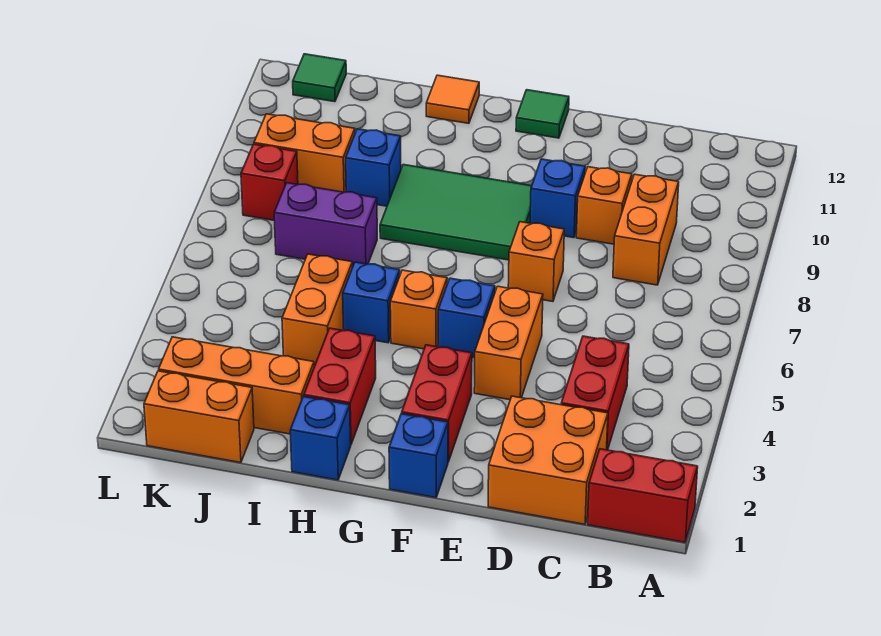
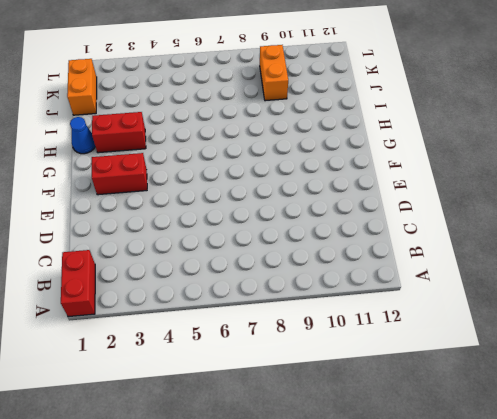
blue cone H1 level 1 -> blue brick H1 level 1
none -> orange brick C1:D2 level 1
none -> red brick C3:C4 level 1
none -> orange brick C8:C9 level 1

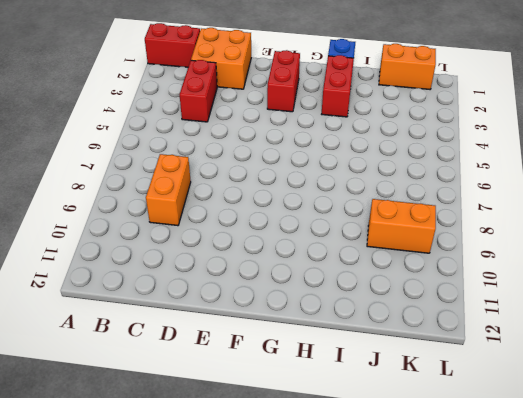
none -> orange brick D9 level 1
none -> orange brick E4:E5 level 1
none -> orange brick E7 level 1

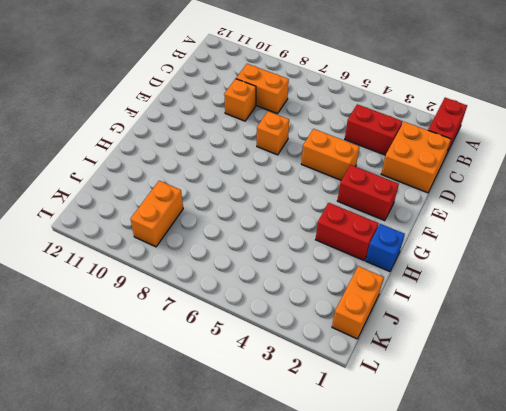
none -> blue brick E9 level 1
none -> blue brick F1 level 1
none -> blue brick F5 level 1

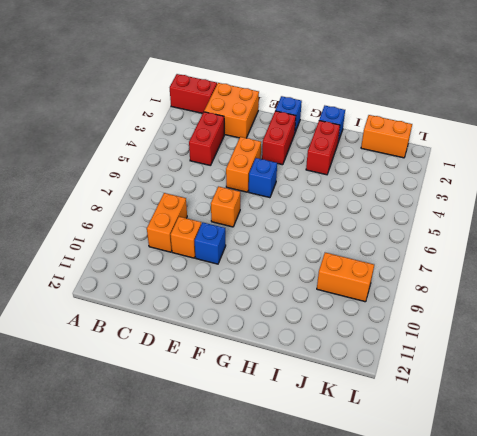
none -> green tile F8:H9 level 1
none -> green tile F12 level 1
none -> orange brick G5 level 1

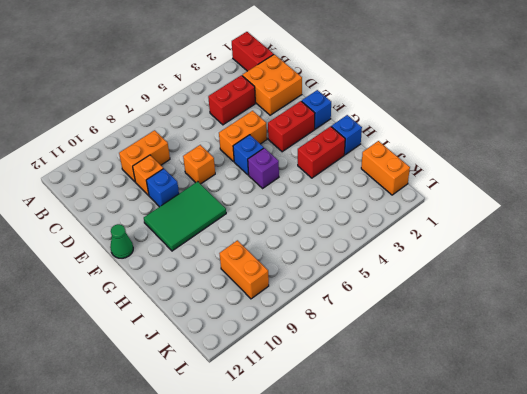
green tile F8:G10 level 1 -> green tile F8:H9 level 1
green cone F12 level 1 -> green tile F12 level 1
purple brick G5 level 1 -> orange brick G5 level 1
none -> blue brick H5 level 1
none -> orange tile H12 level 1
none -> orange brick I2:K2 level 1

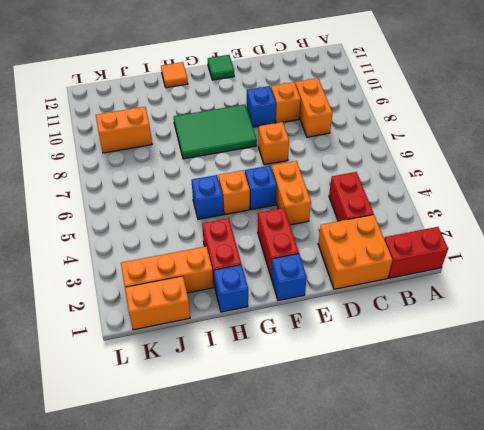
none -> orange brick I4:I5 level 1
none -> purple brick I7:J7 level 1
none -> blue brick I9 level 1

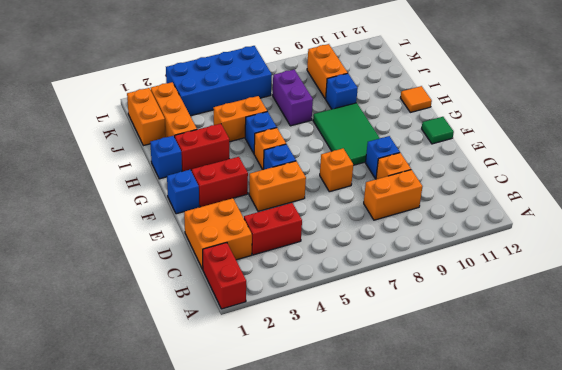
blue brick K3:L6 level 1 -> none
none -> red brick K8 level 1
none -> green tile K12 level 1

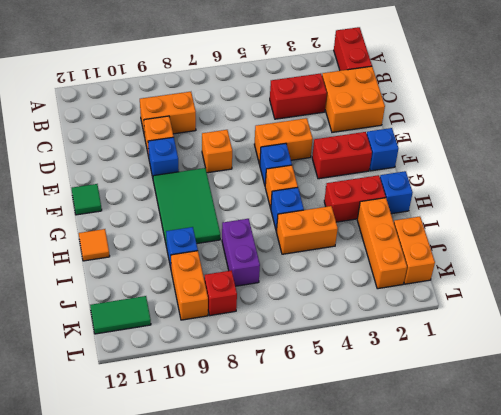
green tile K11:K12 level 1 -> green tile K12 level 1

